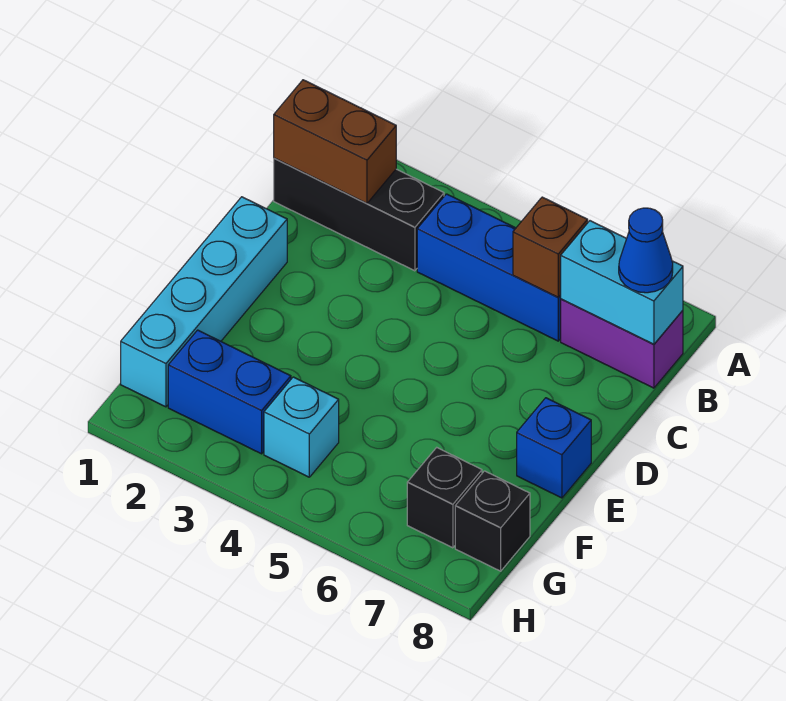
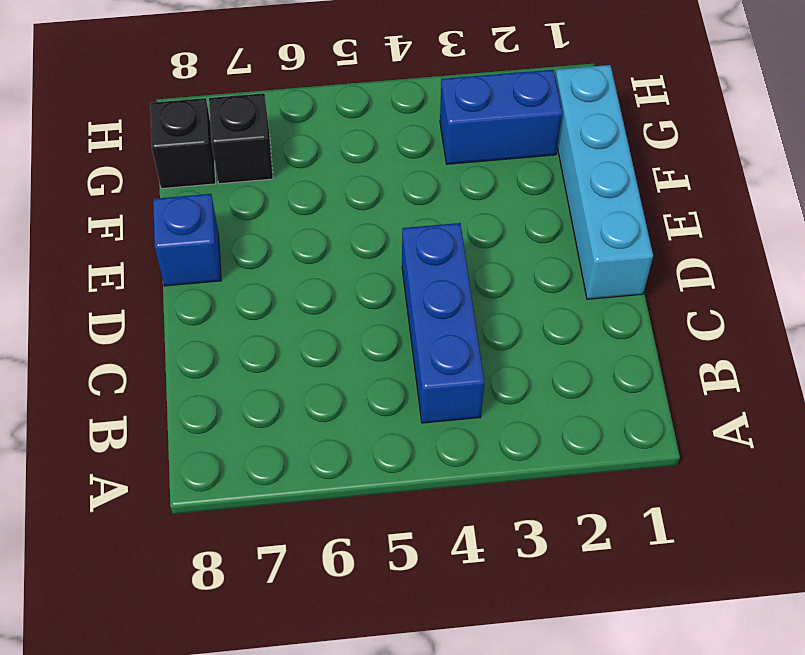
blue brick B4:D4 level 1 -> blue brick B4:B6 level 1
none -> black brick B1:B3 level 1
none -> purple brick B7:B8 level 1
none -> cyan brick G4 level 1

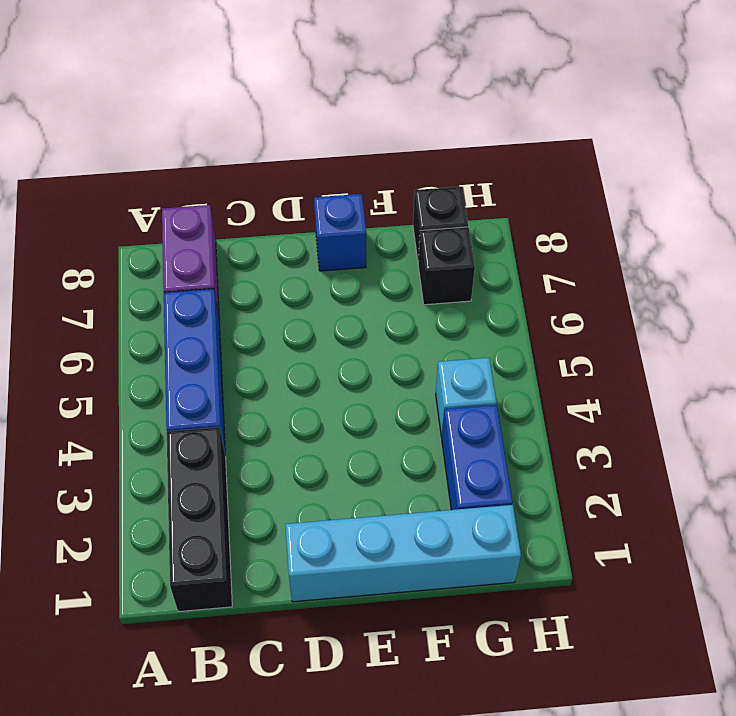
none -> brown brick B1:B2 level 2
none -> brown brick B6 level 2
none -> cyan brick B7:B8 level 2

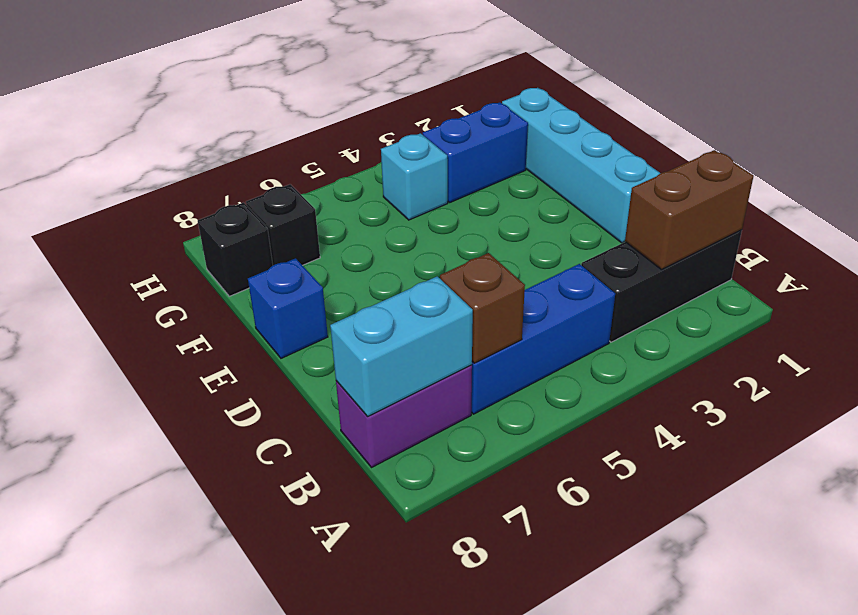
none -> blue cone B8 level 3

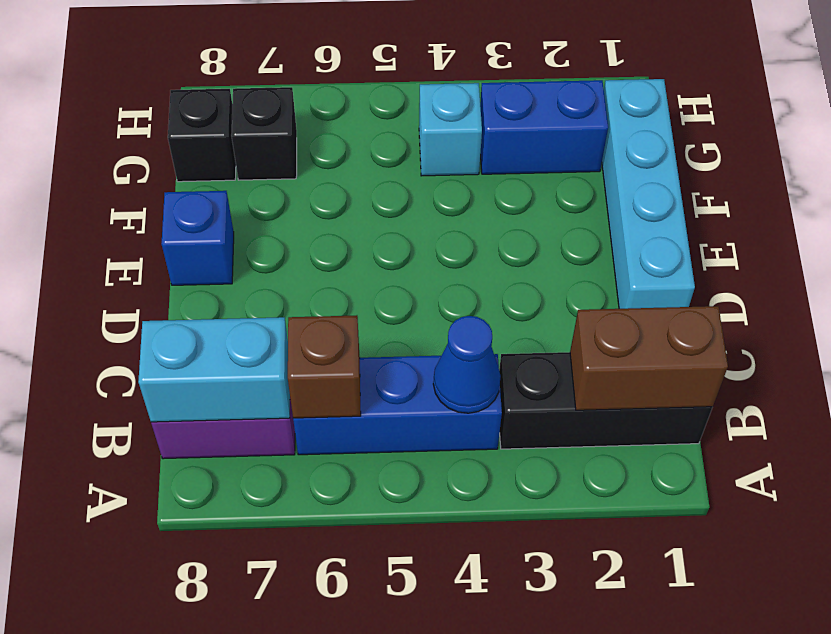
blue cone B4 level 2 -> blue cone B8 level 3

